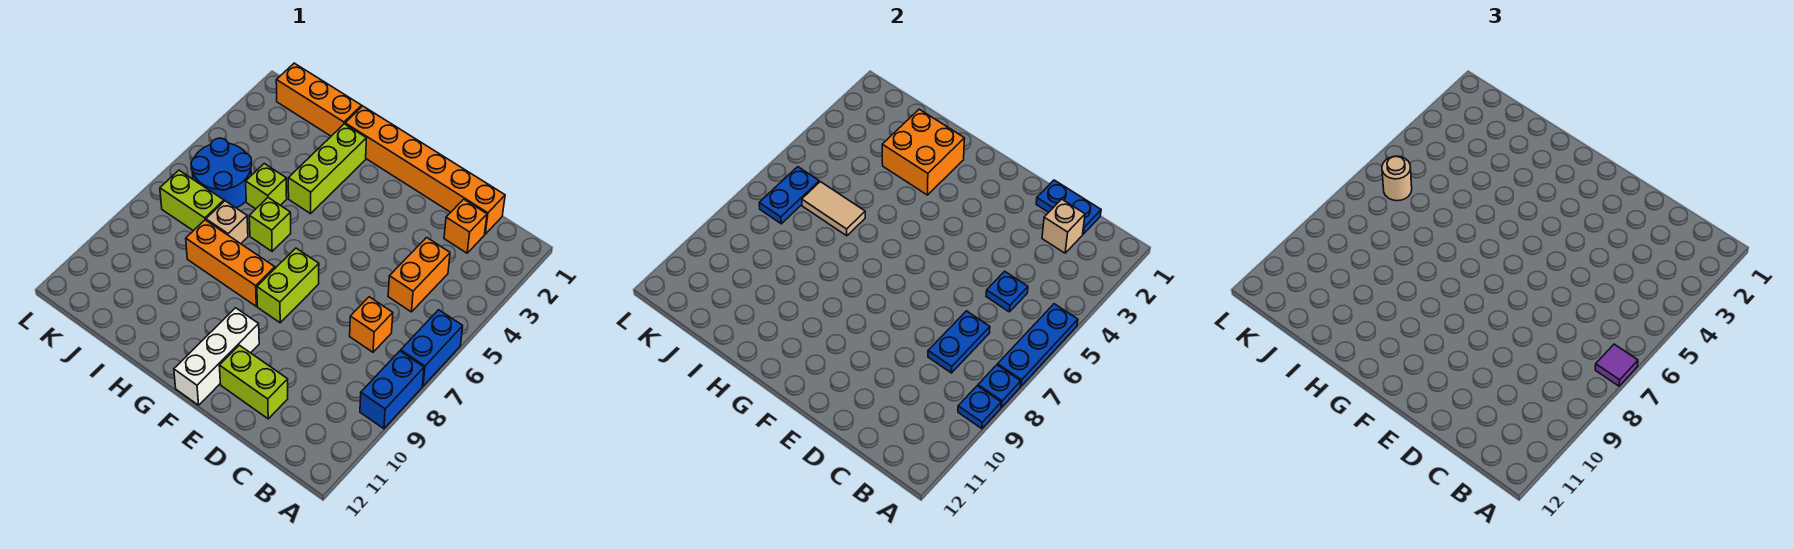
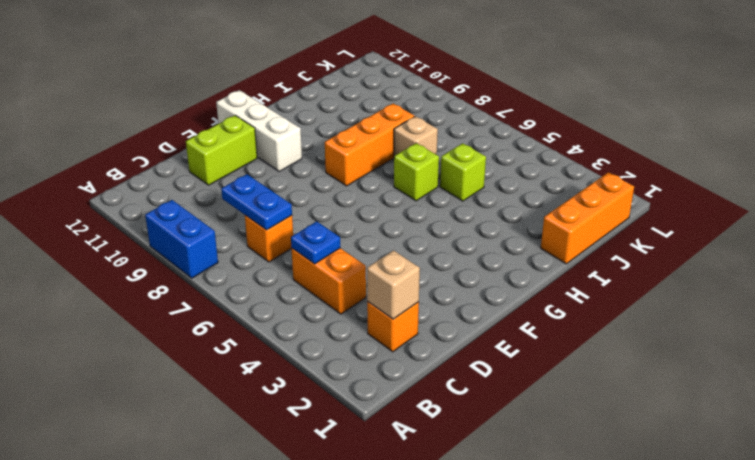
none -> blue brick A6:A7 level 1
none -> orange brick C1:H1 level 1
none -> lime brick F7:F8 level 1

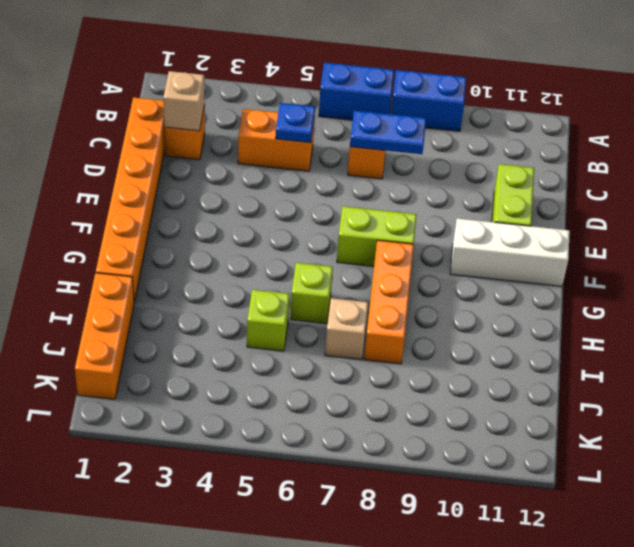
none -> lime brick H2:H4 level 1
none -> blue round brick J5:K6 level 1
none -> lime brick J7:K7 level 1

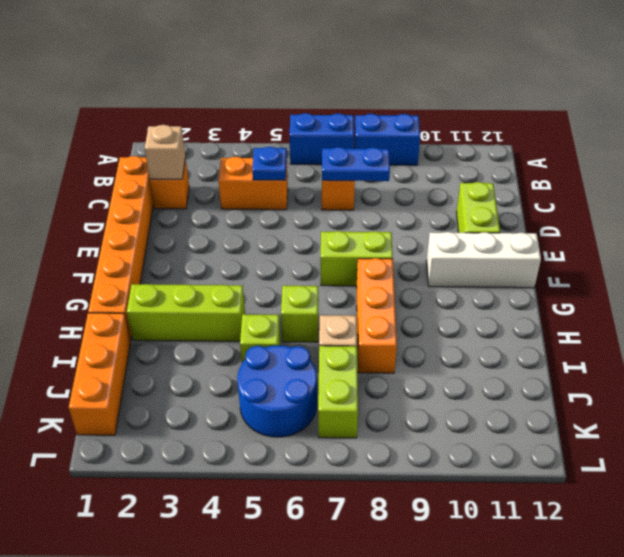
none -> blue plate A5:A7 level 2
none -> blue plate A8 level 2
none -> blue plate A9 level 2

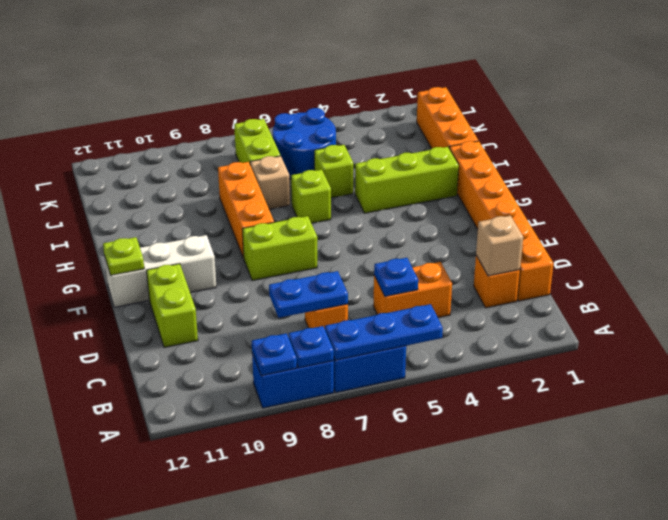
lime plate F12 level 2 -> none
none -> blue plate C1:D1 level 2
none -> orange brick H2:I3 level 2
none -> tan tile I6:J6 level 2

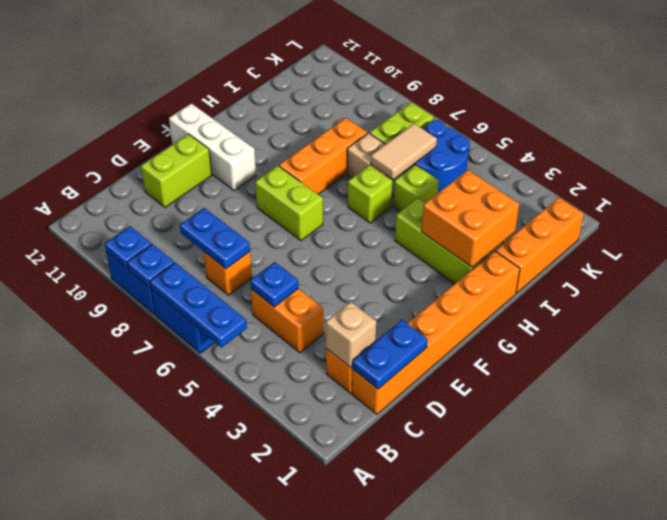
none -> blue plate K6:K7 level 2
none -> purple tile A7 level 3
none -> tan round brick K6 level 3

